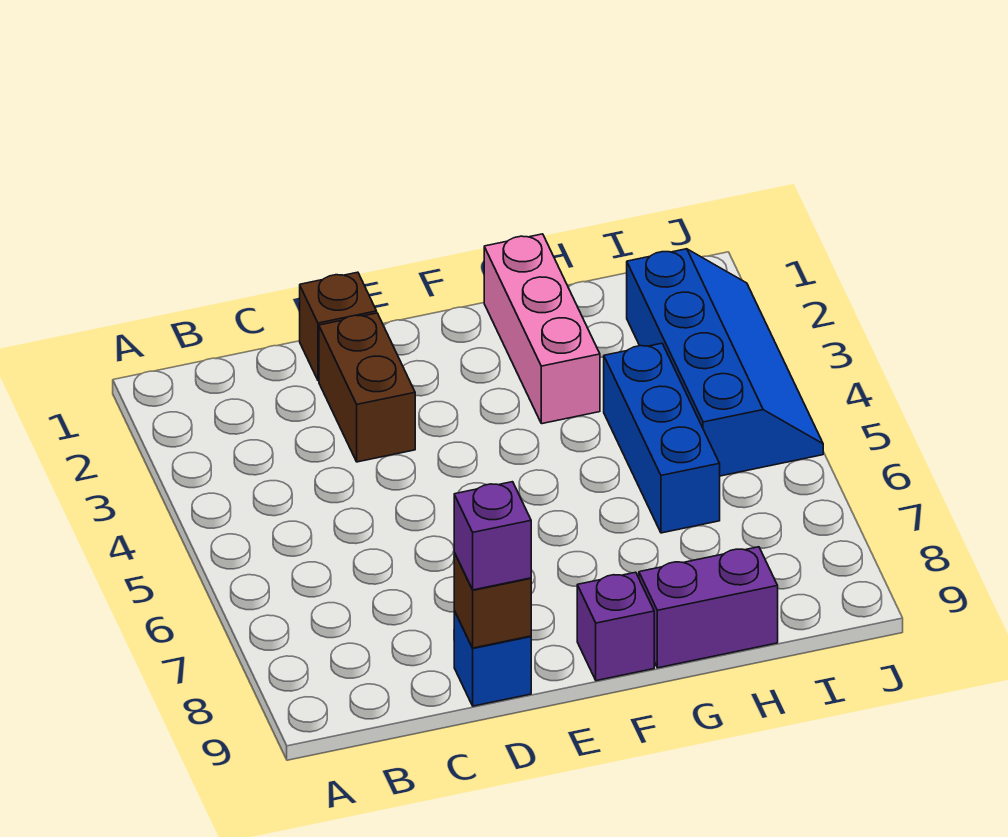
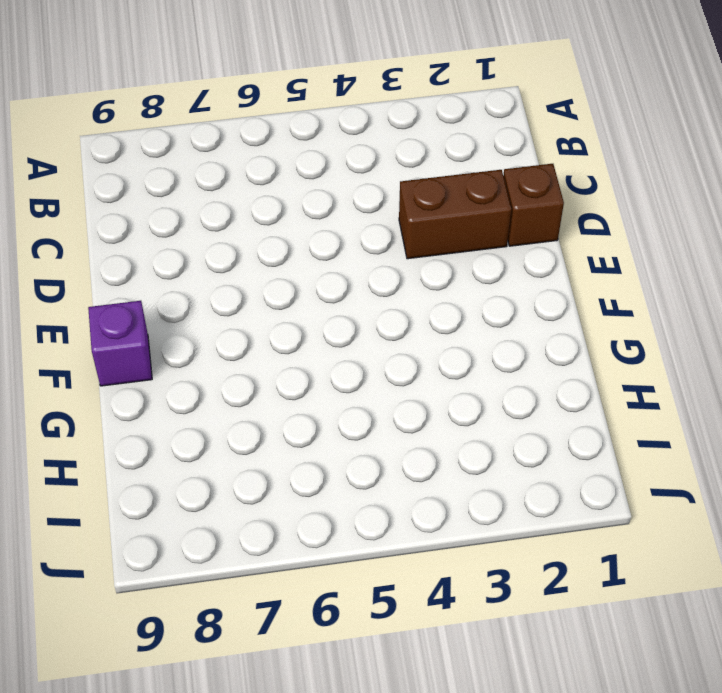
none -> blue brick D9 level 1
none -> pink brick G1:G3 level 1

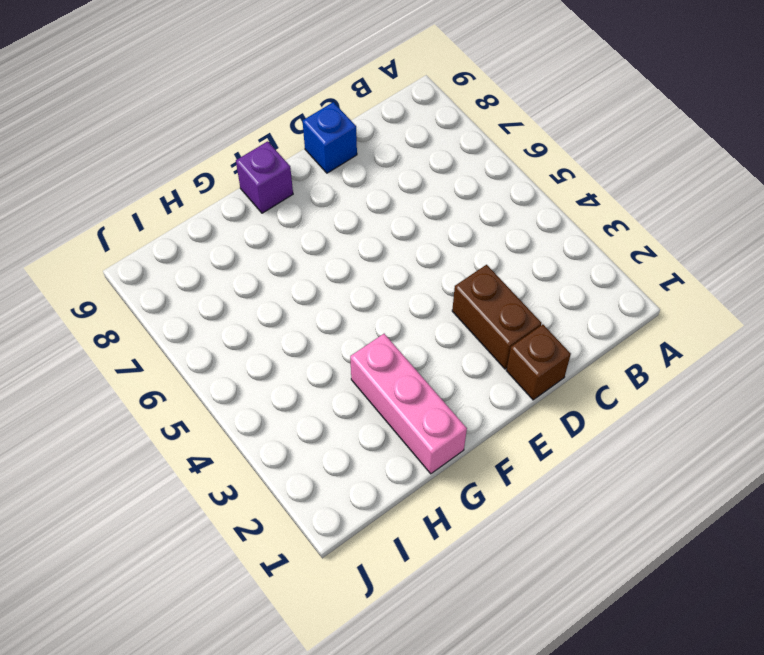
none -> purple brick G9:H9 level 1
none -> blue brick H4:H6 level 1

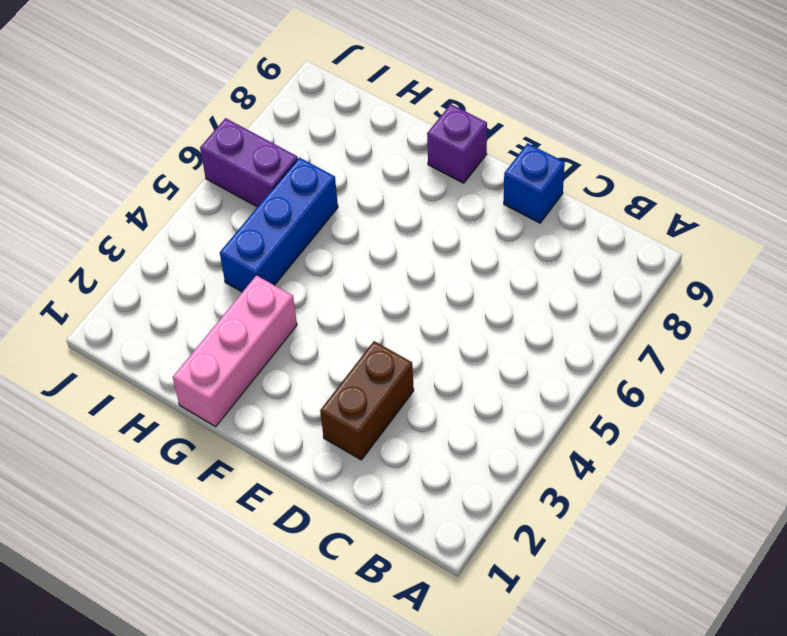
purple brick I6:J6 level 1 -> purple brick G9:H9 level 1
none -> brown brick D1 level 1
none -> blue slope I2:J5 level 1 top I

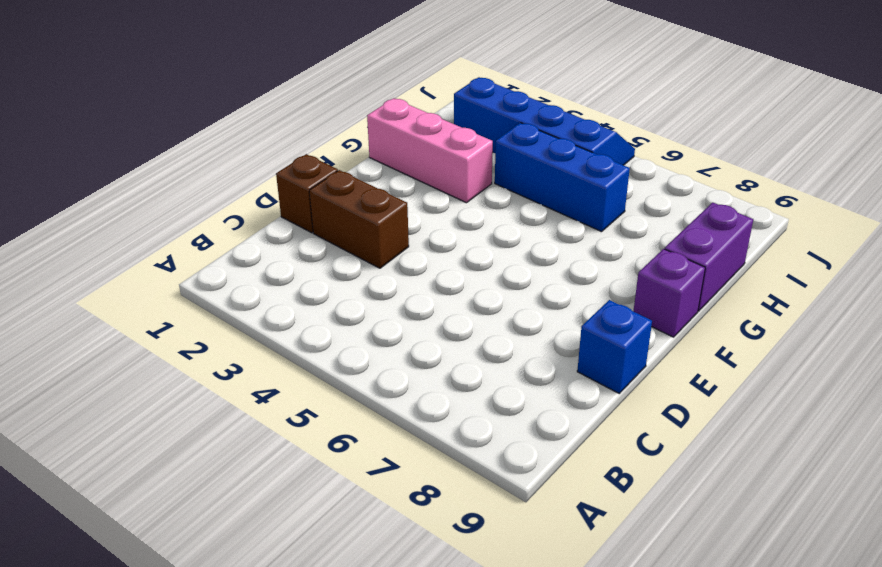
none -> brown brick D9 level 2
none -> purple brick D9 level 3

